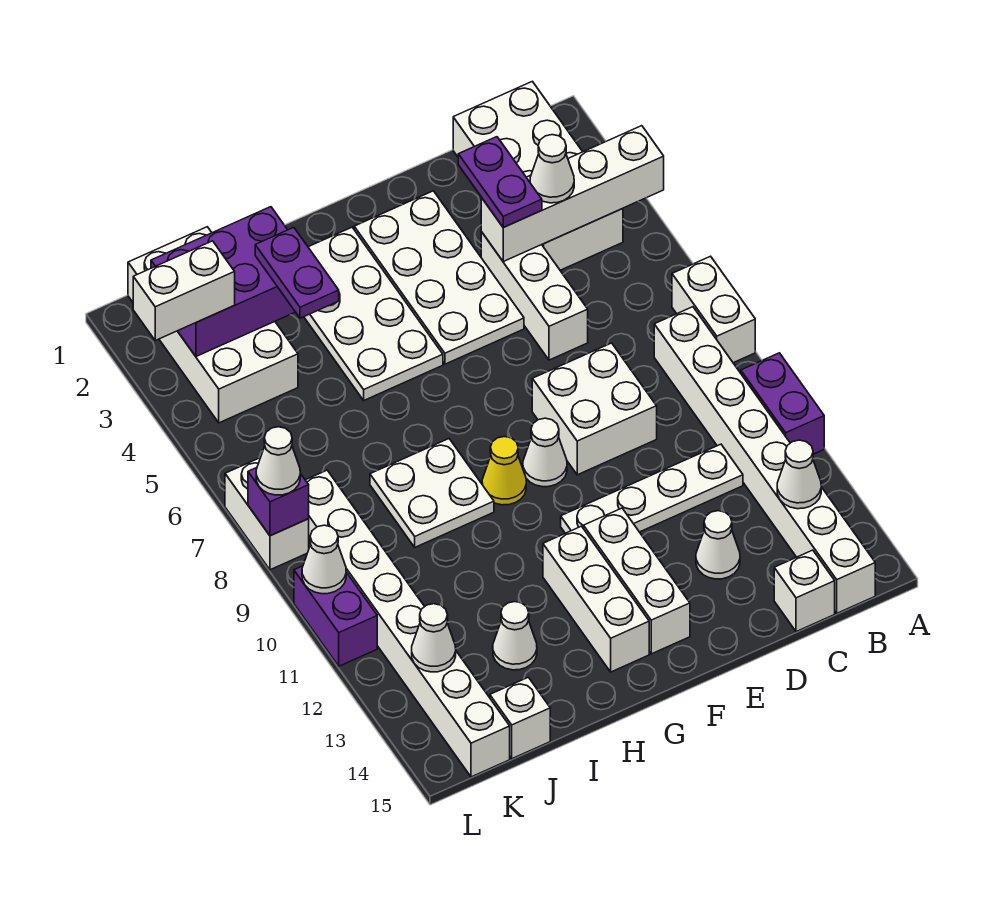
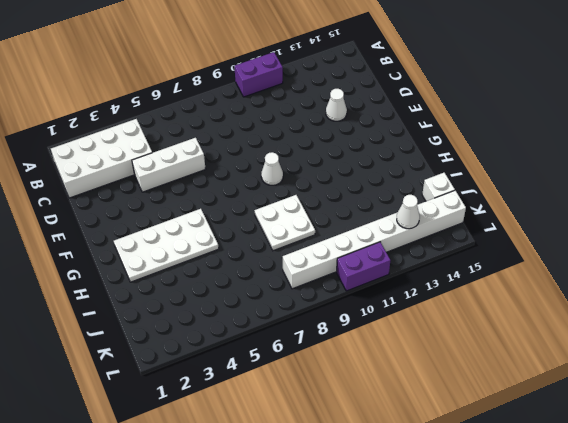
none -> white brick A7:A8 level 1
none -> white brick B8:B15 level 1
none -> white plate C11:F11 level 1
none -> white brick C15 level 1

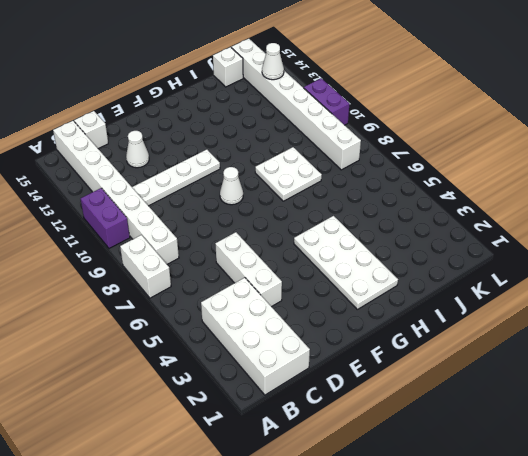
none -> white brick D8:E9 level 1
none -> white plate E2:F5 level 1
none -> white brick F12:F14 level 1
none -> yellow cone G9 level 1

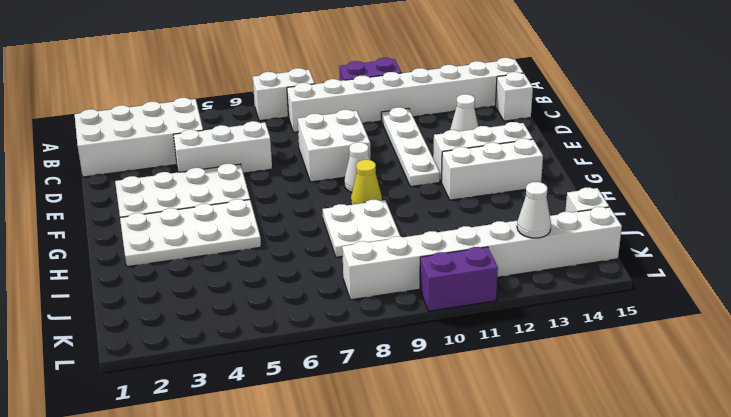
none -> white cone I13 level 1
none -> white brick J1:K4 level 1
none -> white brick L7:L8 level 1
none -> white brick A4:D4 level 2

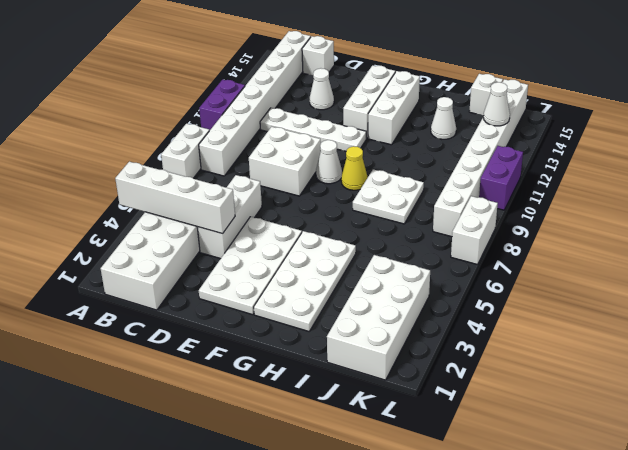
none -> white cone B13 level 2
none -> purple brick I2:K3 level 2
none -> purple brick L8 level 2
none -> white cone L10 level 2

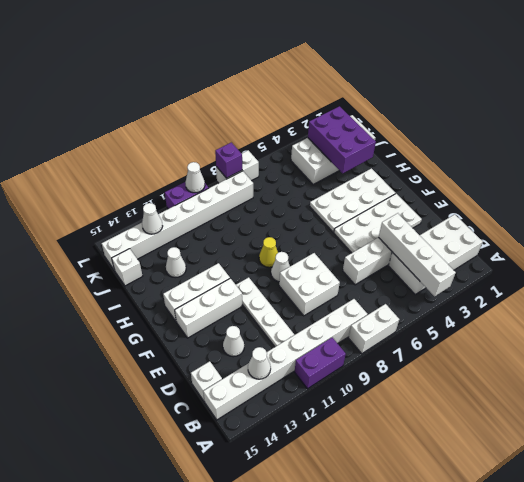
none -> white plate H8:I9 level 1
none -> white cone C4 level 3
none -> purple plate D3:D4 level 3
none -> purple plate I3:I4 level 3

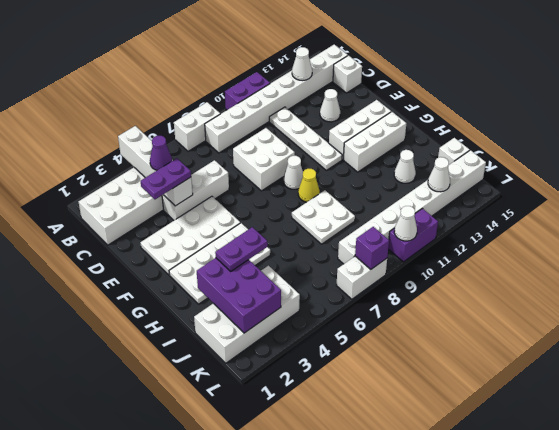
purple cone C4 level 3 -> white cone C4 level 3
none -> white brick K3:L3 level 3
none -> white cone L8 level 3

